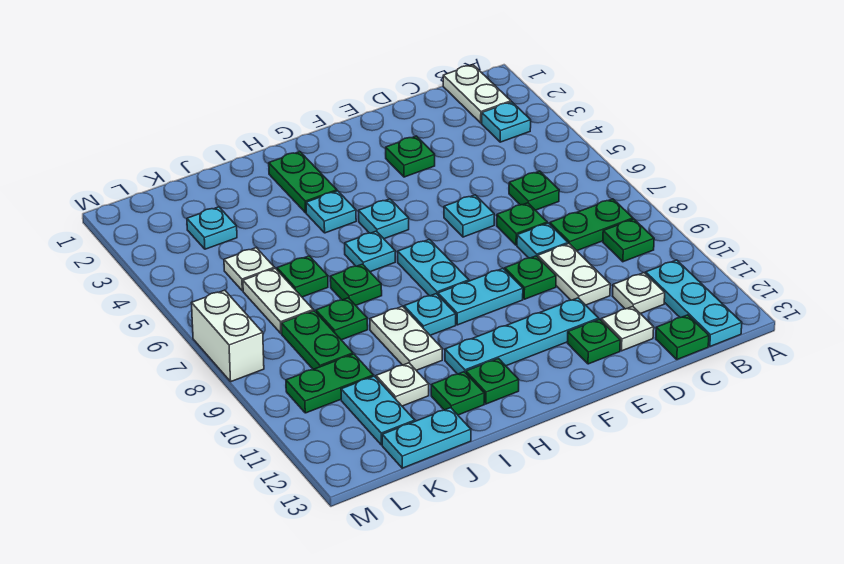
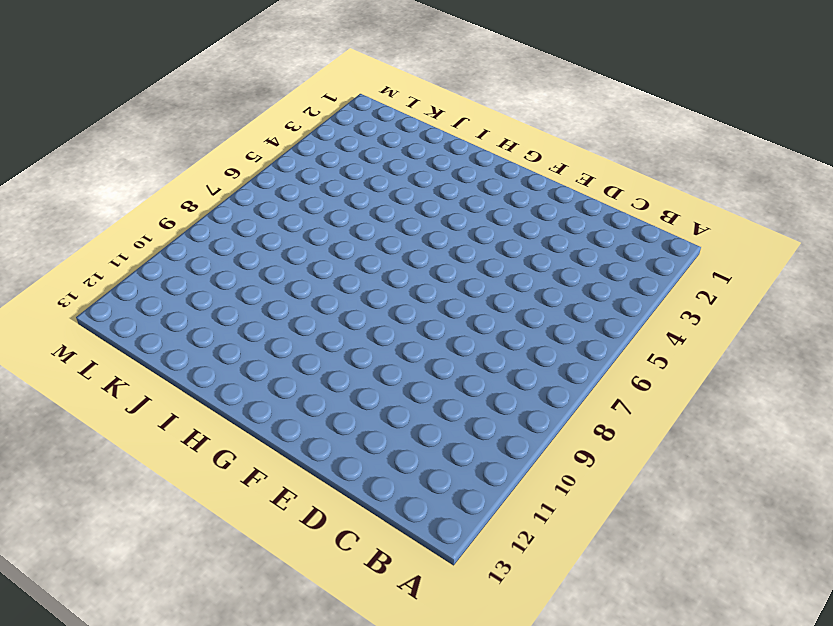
none -> white plate B1:B2 level 1
none -> cyan plate B3 level 1
none -> green plate B8:C8 level 1
none -> green plate B9 level 1

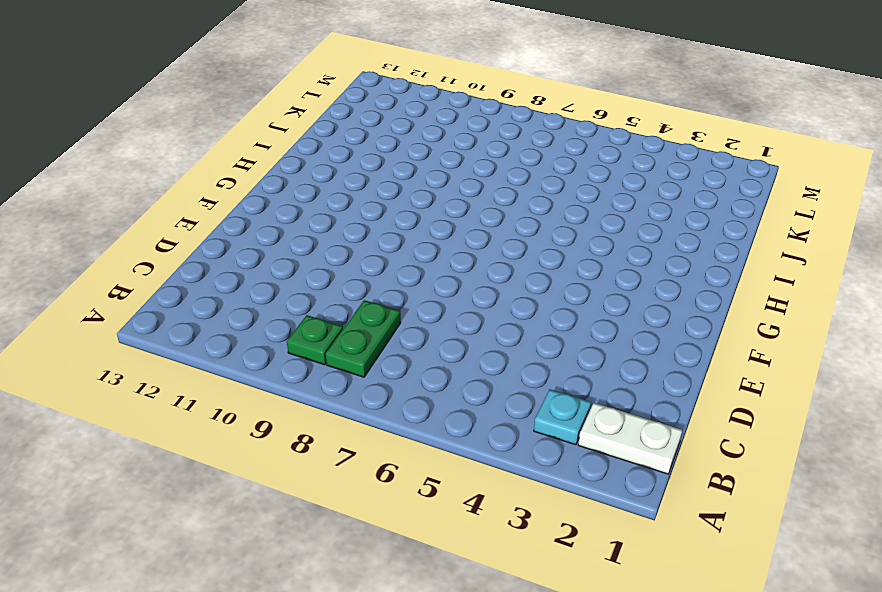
none -> cyan plate B11:B13 level 1
none -> green plate C6 level 1
none -> white plate C11 level 1
none -> green plate C13 level 1

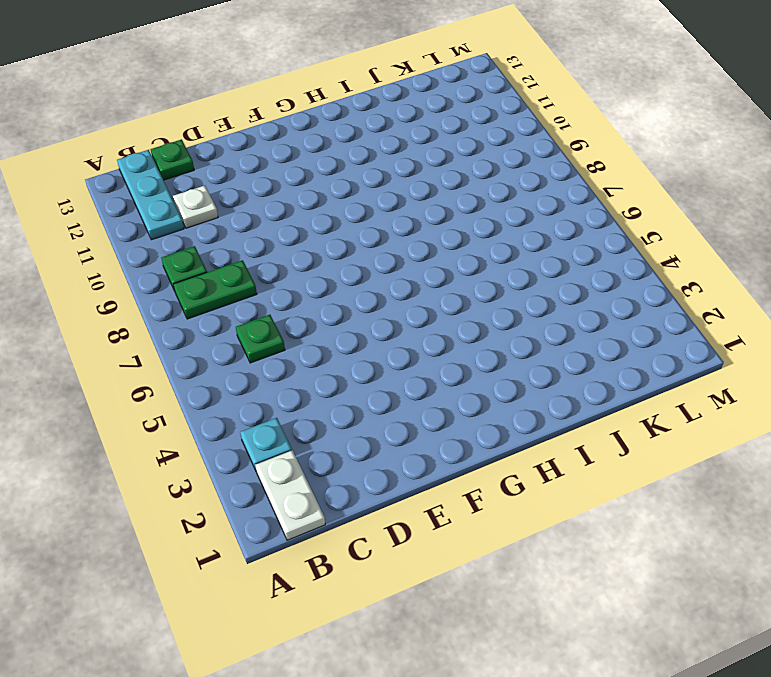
none -> green plate D7 level 1
none -> cyan plate D8 level 1
none -> white plate D9:D10 level 1
none -> white plate D12 level 1

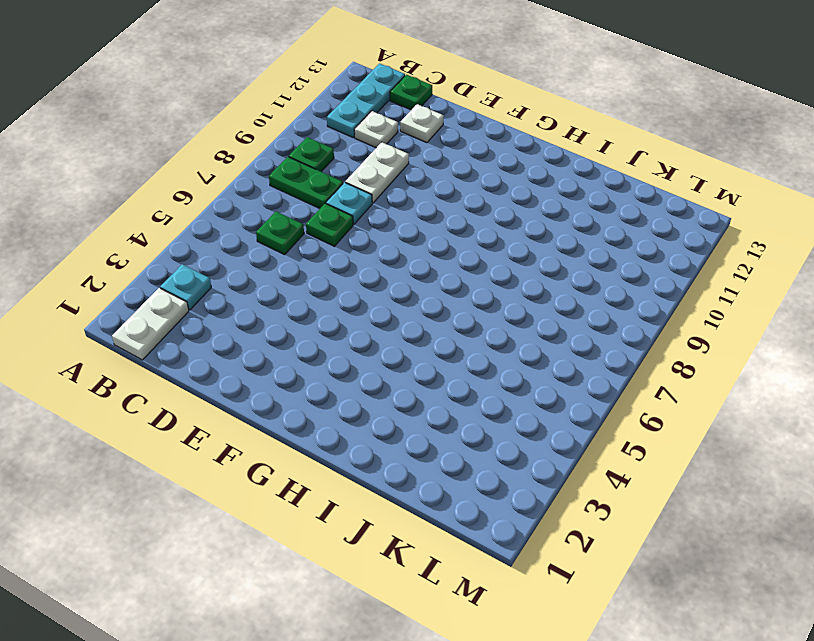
none -> green plate E3 level 1
none -> cyan plate E6 level 1
none -> green plate E9 level 1
none -> cyan plate E11:H11 level 1

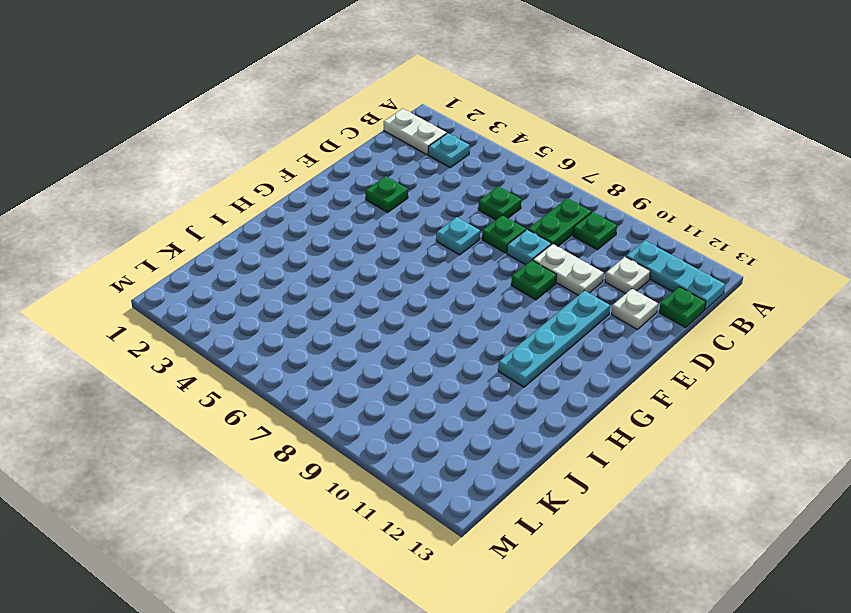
none -> green plate E12 level 1
none -> cyan plate F9:G9 level 1
none -> cyan plate G5 level 1
none -> cyan plate G7:G8 level 1

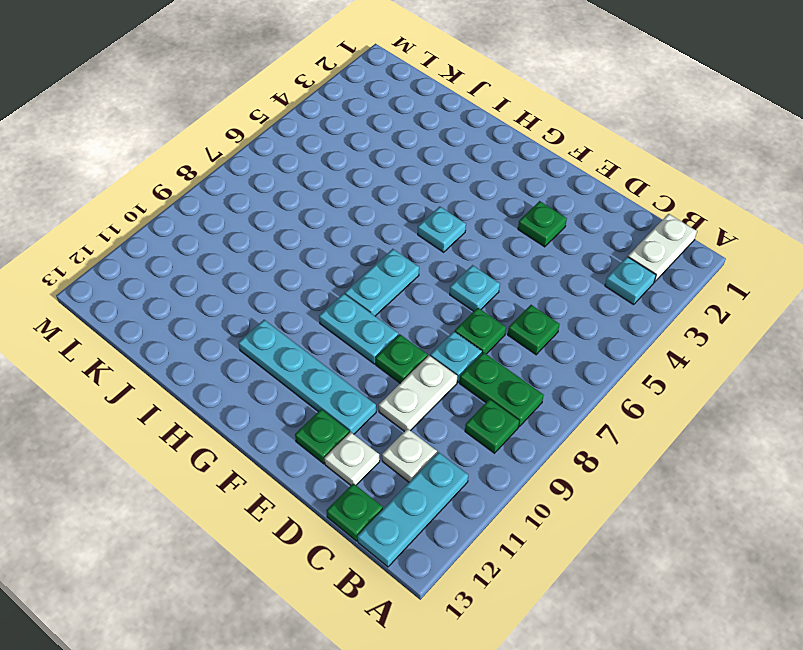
none -> green plate H2:H3 level 1
none -> cyan plate H4 level 1
none -> cyan plate H6 level 1
none -> cyan plate H9 level 1

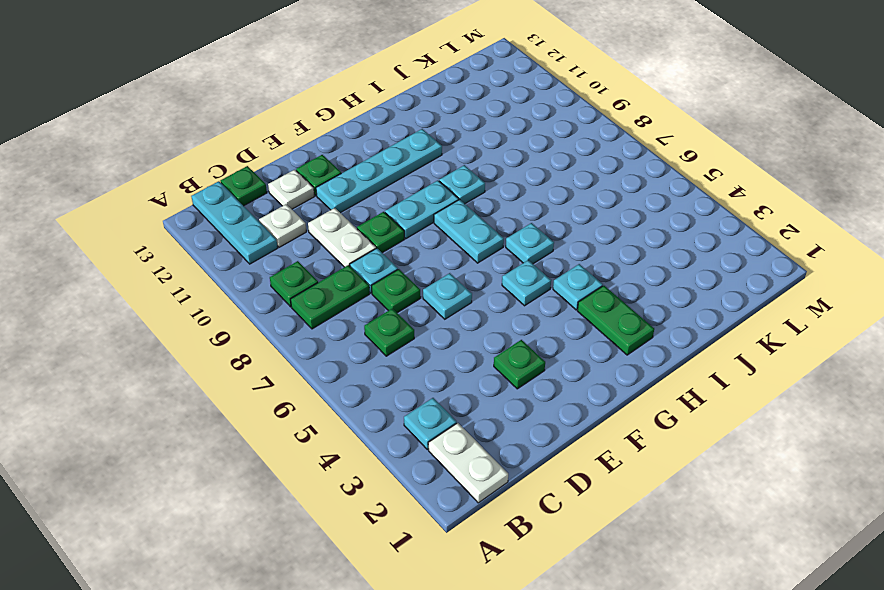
none -> green plate H12 level 1
none -> green plate I7 level 1
none -> white plate I9:I10 level 1
none -> green plate I12 level 1

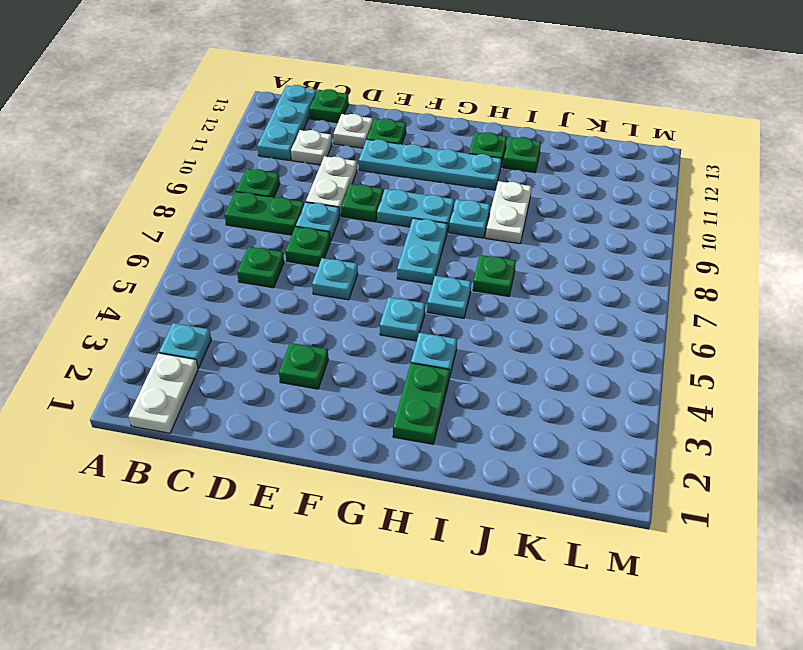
none -> green plate J6 level 1
none -> green plate J8 level 1
none -> white plate J11 level 1
none -> cyan plate J13:K13 level 1

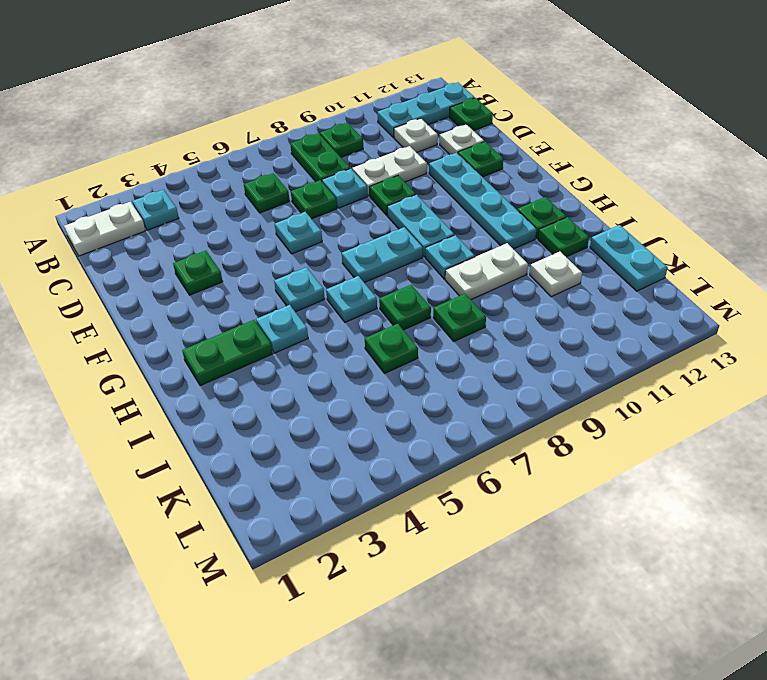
none -> cyan plate K3 level 1
none -> white plate K5 level 1
none -> white plate K6:K7 level 1
none -> green plate K8:K9 level 1

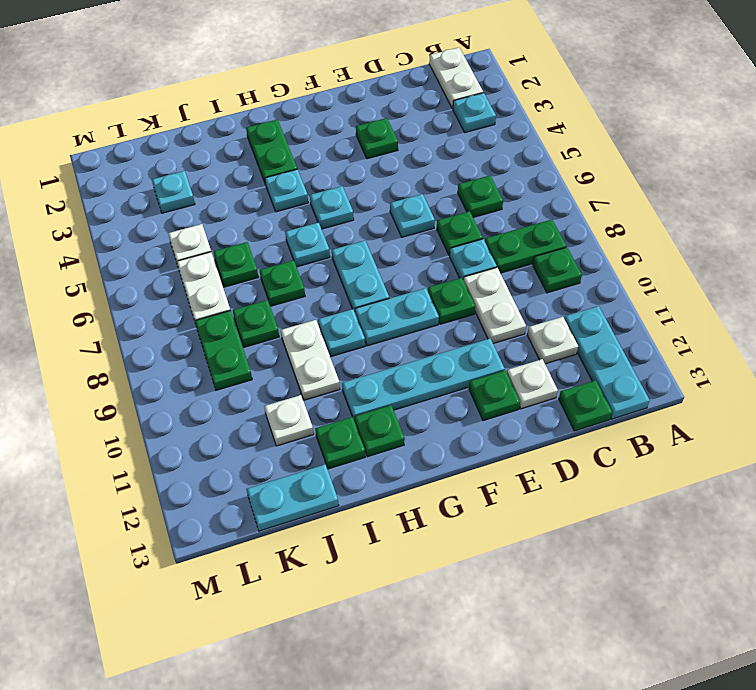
none -> green plate K10:L10 level 1
none -> cyan plate K11:K12 level 1
none -> white brick M7:M8 level 1

